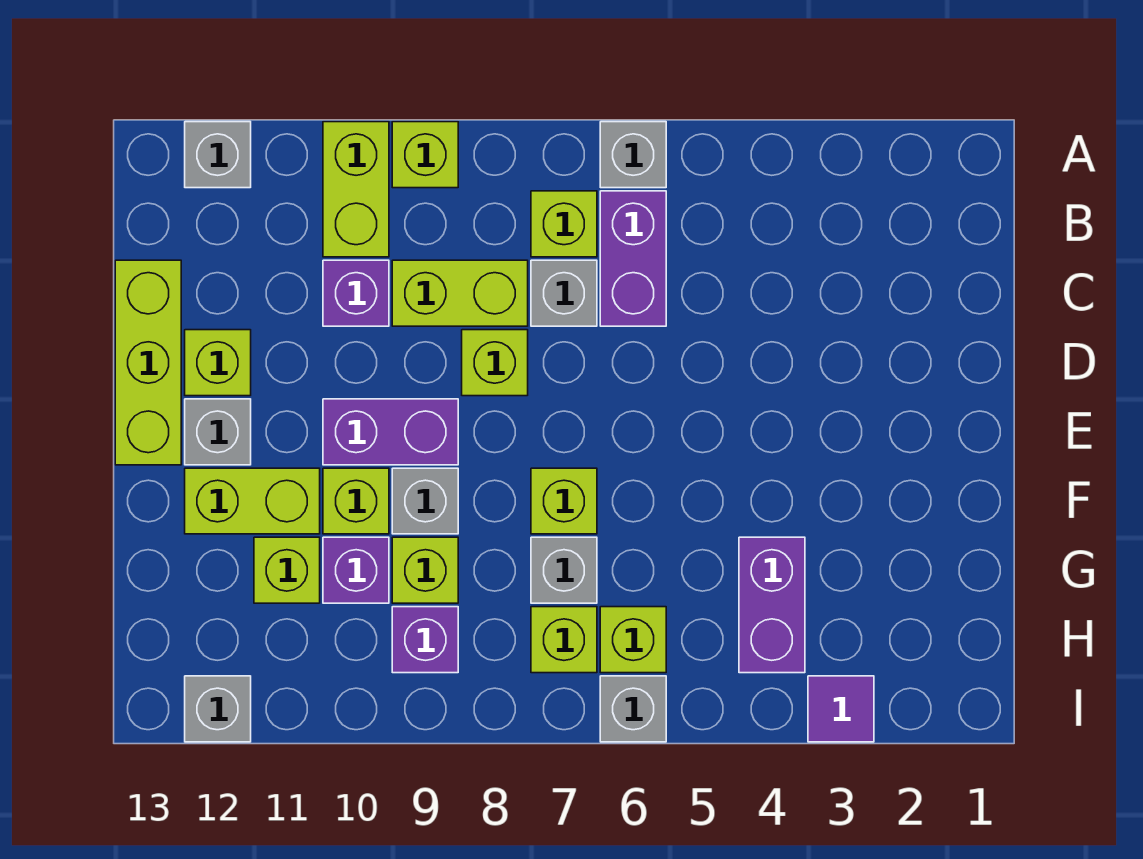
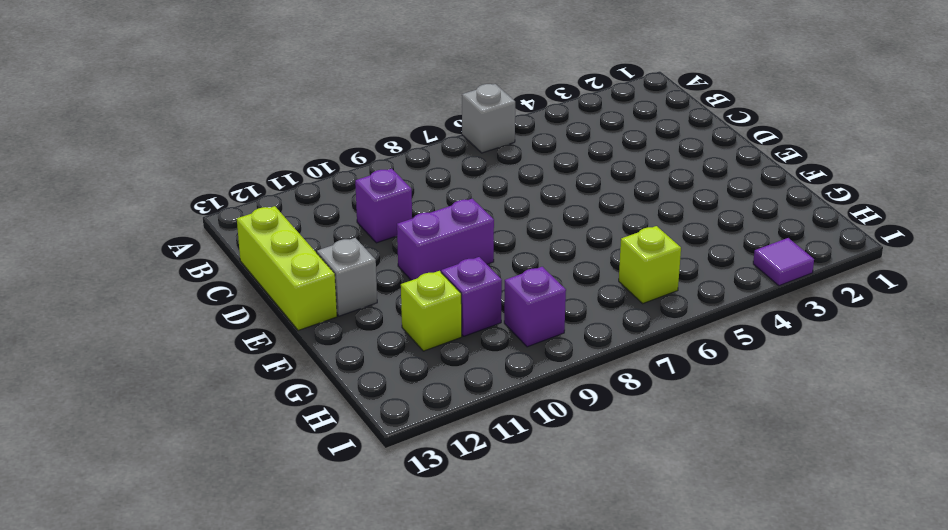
none -> lime brick A9 level 1
none -> lime brick A10:B10 level 1
none -> grey brick A12 level 1

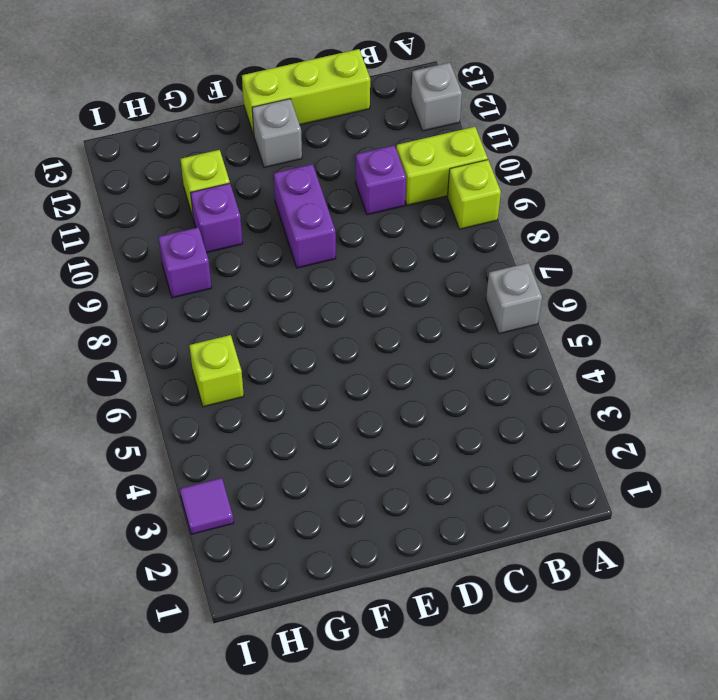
none -> purple brick B6:C6 level 1
none -> lime brick B7 level 1
none -> grey brick C7 level 1

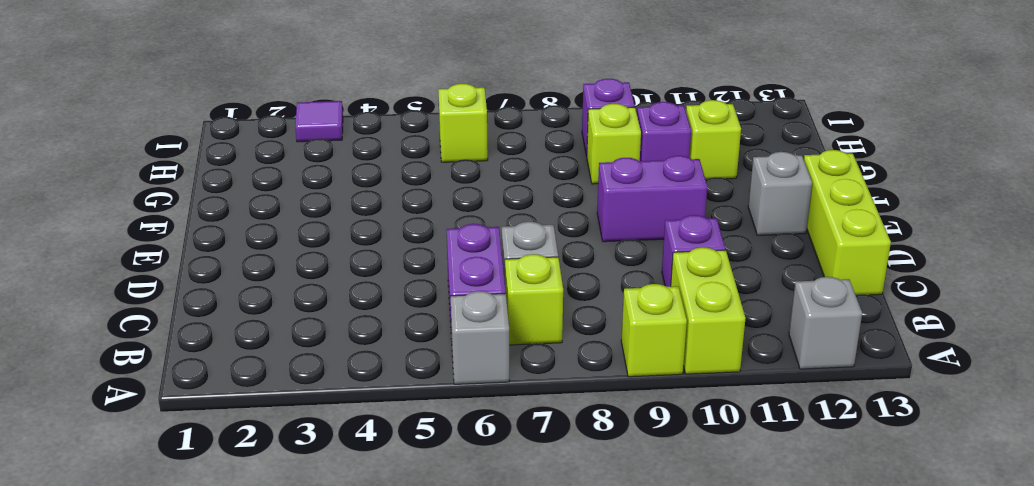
none -> lime brick C8:C9 level 1
none -> lime brick D8 level 1
none -> lime brick D12 level 1

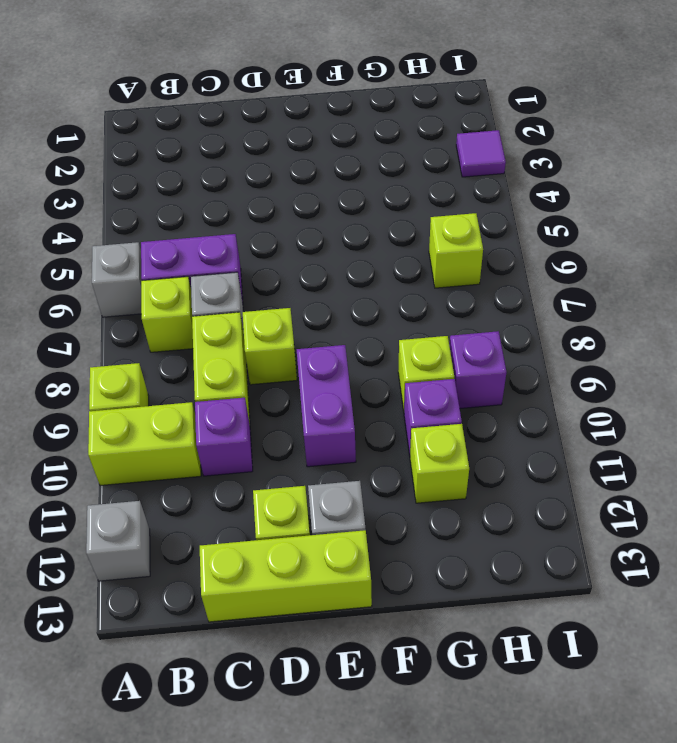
none -> lime brick F7 level 1
none -> grey brick F9 level 1
none -> lime brick F10 level 1

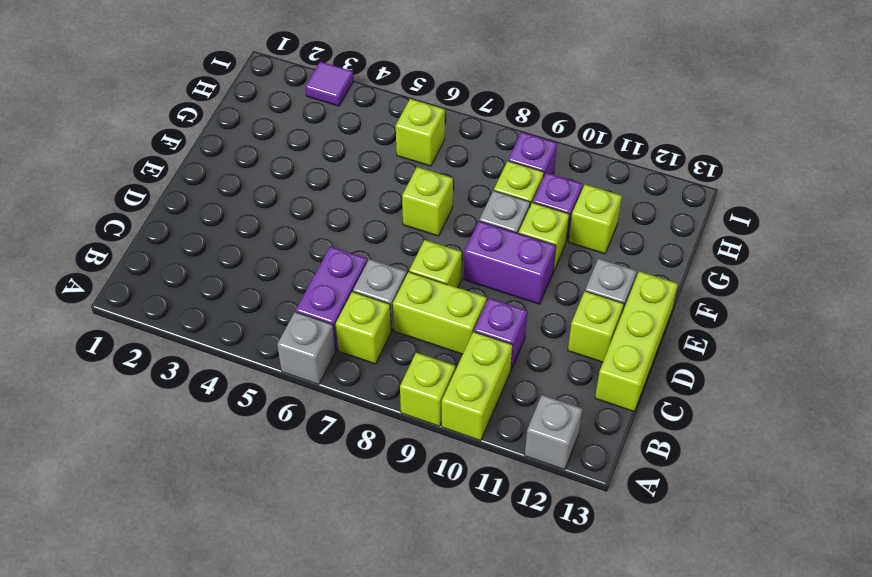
none -> lime brick F11:F12 level 1
none -> purple brick G4:H4 level 1
none -> grey brick G7 level 1

